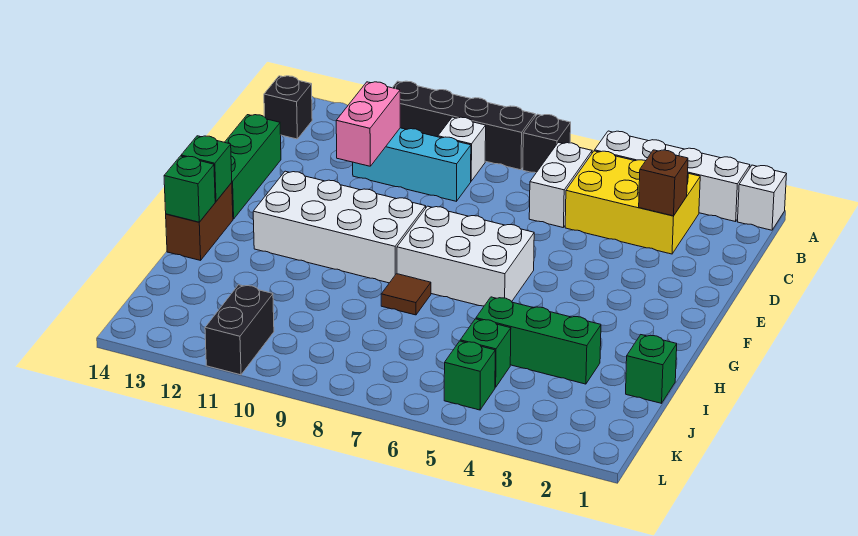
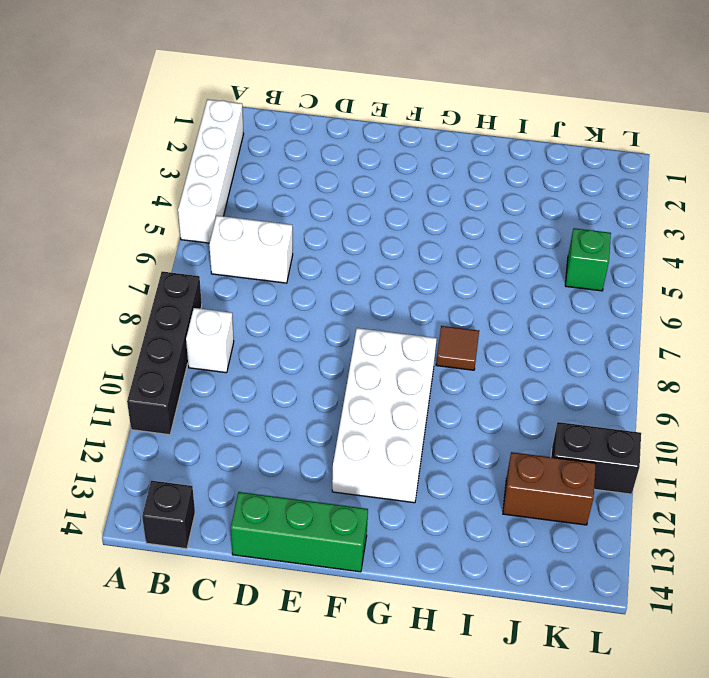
brown brick J12:K12 level 1 -> brown brick G14:H14 level 1
none -> white brick A1 level 1
none -> black brick A7 level 1
none -> yellow brick B3:C5 level 1

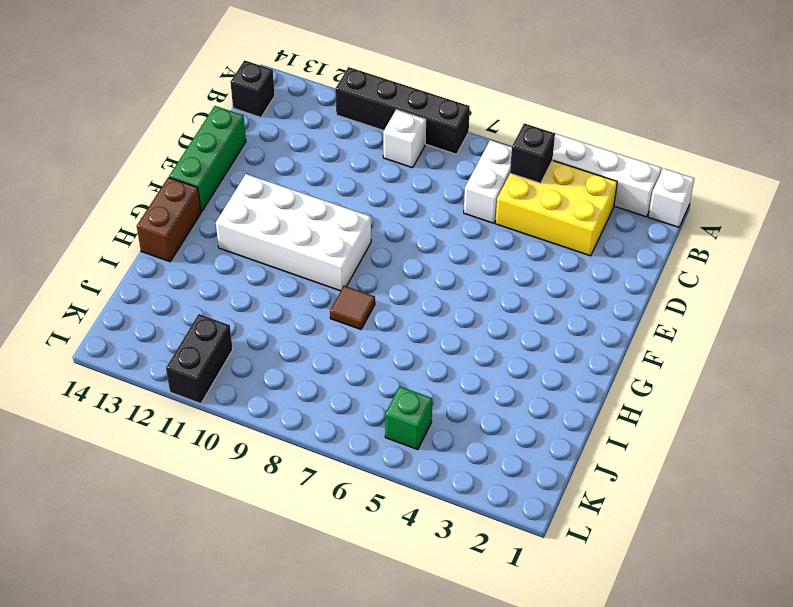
black brick B5 level 2 -> black brick A7 level 1
none -> cyan brick C9:C11 level 1
none -> white brick F6:G8 level 1
none -> green brick I1 level 1

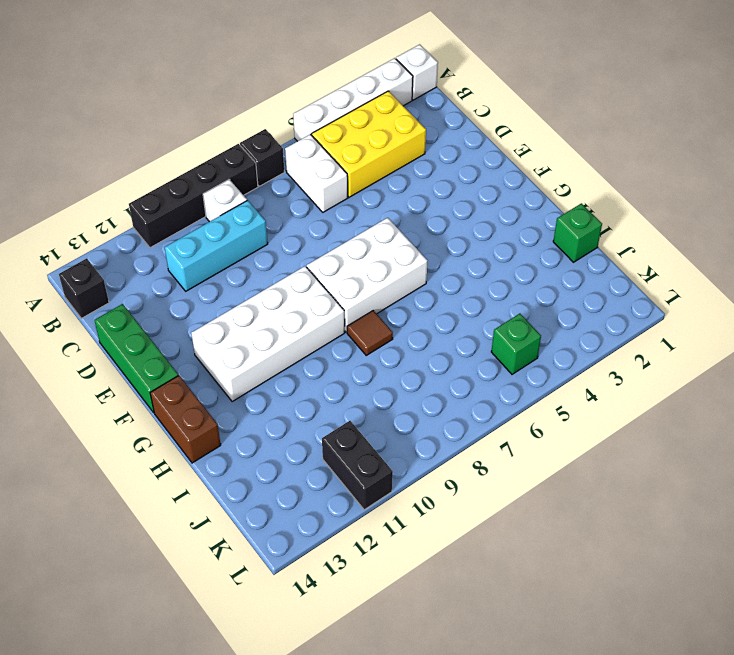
none -> green brick I3:I5 level 1
none -> green brick J5 level 1
none -> brown brick C3 level 2

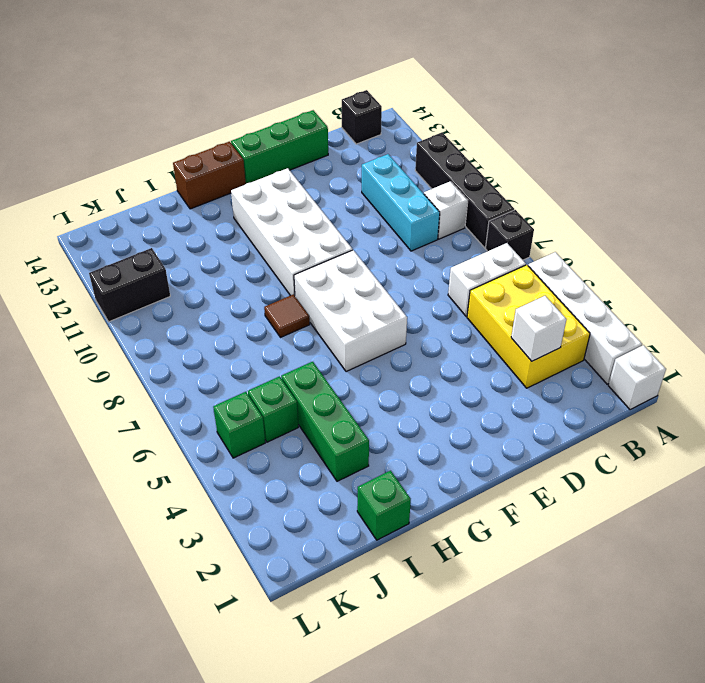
white brick C3 level 2 -> brown brick C3 level 2
none -> pink brick C11:D11 level 2
none -> green brick G14 level 2
none -> green brick H14 level 2

